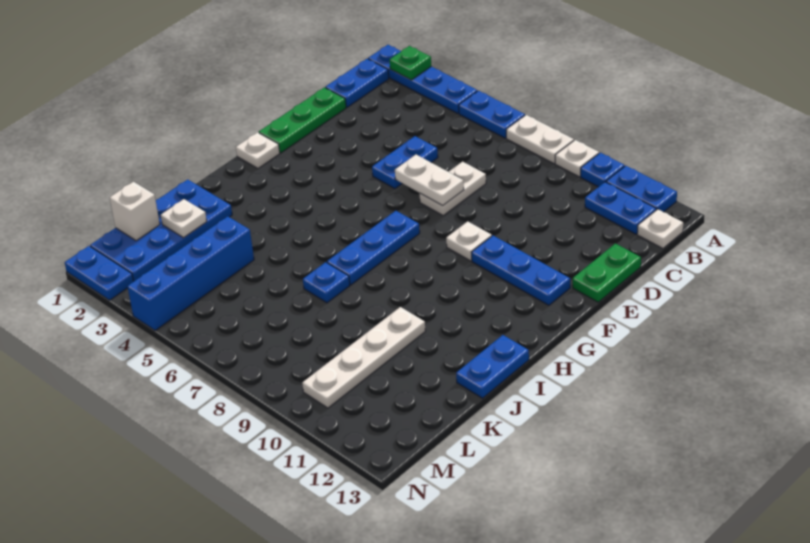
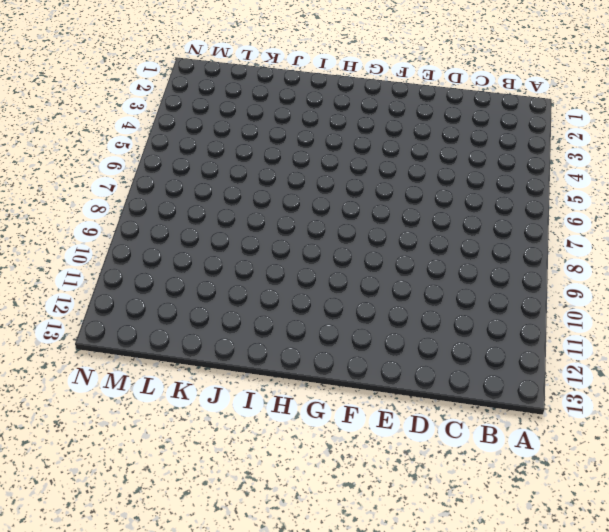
none -> blue plate A1:A4 level 1
none -> blue plate A5:A6 level 1
none -> white plate A7:A8 level 1

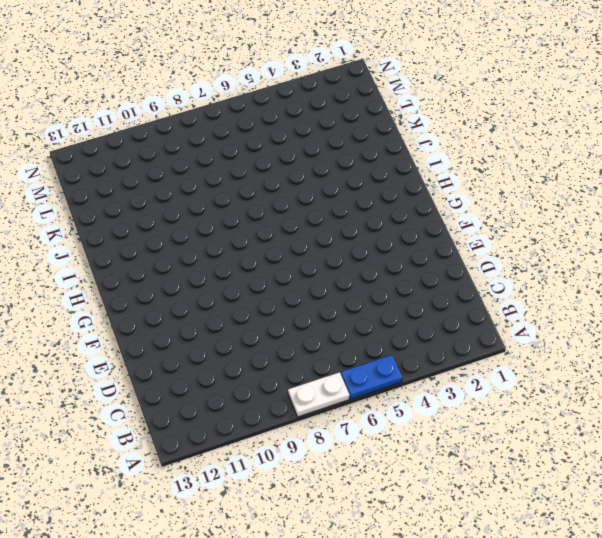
none -> blue plate A1:A4 level 1
none -> white plate A9 level 1
none -> blue plate A10 level 1

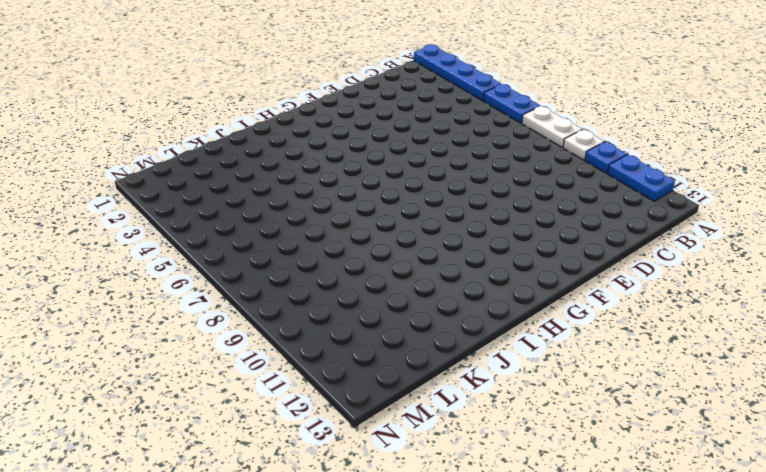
none -> blue plate B1:C1 level 1
none -> blue plate B11:B12 level 1
none -> white plate B13 level 1

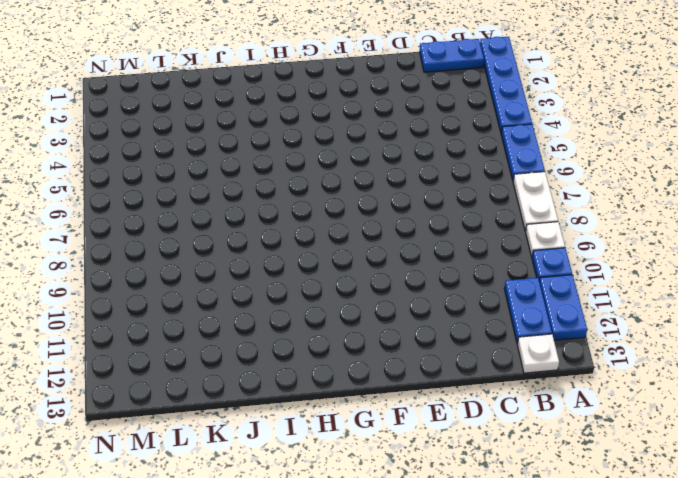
none -> green plate D1:F1 level 1
none -> blue plate D5:E5 level 1
none -> white plate D7:E7 level 1

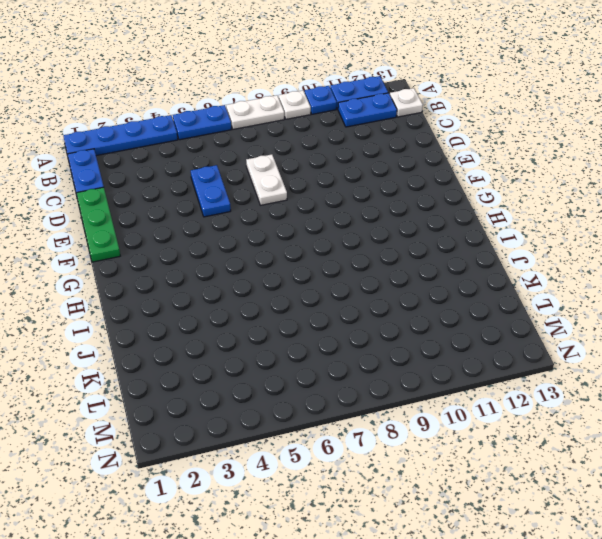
none -> green plate D13:E13 level 1
none -> white plate F9 level 1
none -> blue plate F10:F12 level 1

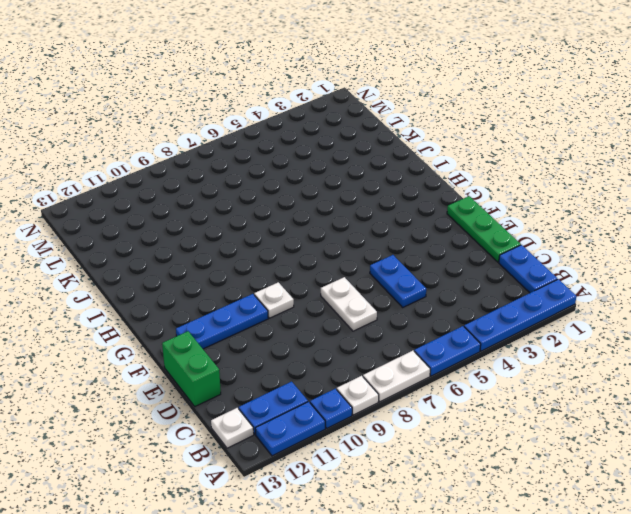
green brick D13:E13 level 1 -> green plate D13:E13 level 1
none -> white plate G1 level 1
none -> blue plate G7:I7 level 1
none -> blue plate I13:J13 level 1

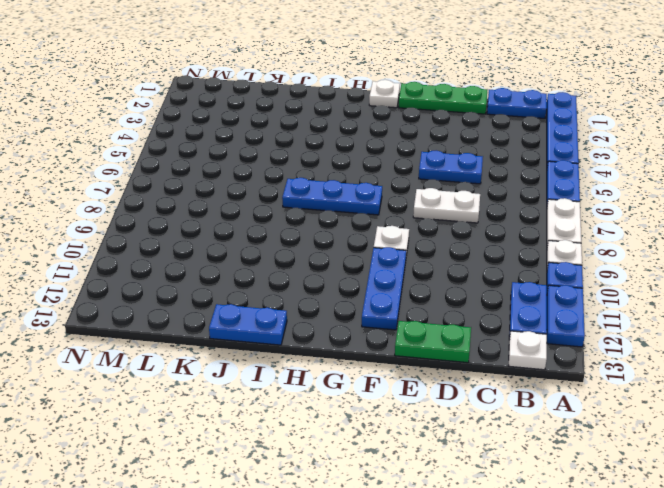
none -> blue plate J1:M2 level 1
none -> blue plate J7 level 1
none -> white plate J10:M10 level 1

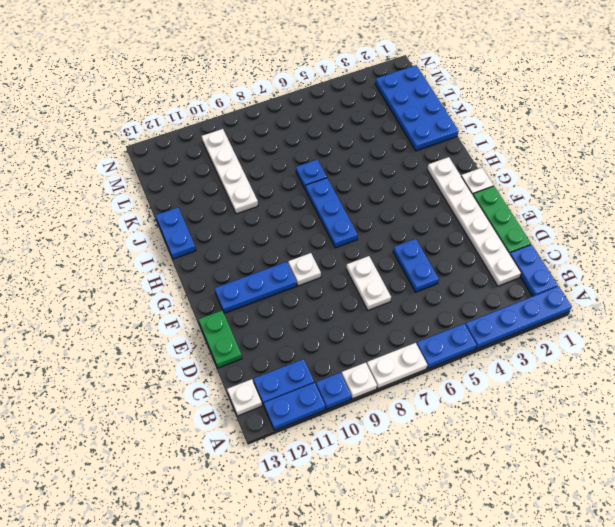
white plate C2:H2 level 1 -> none
none -> blue brick K4:N4 level 1
none -> blue plate N1:N2 level 1
none -> green plate A2 level 2

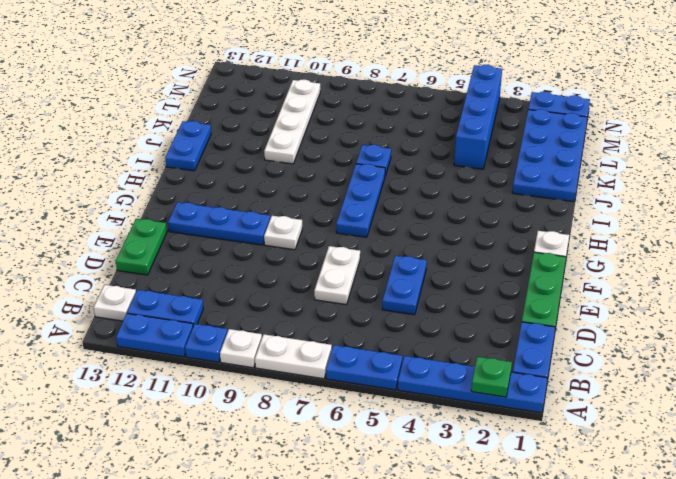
none -> white plate E6:E7 level 2
none -> white plate K2 level 2
none -> white brick L1 level 2

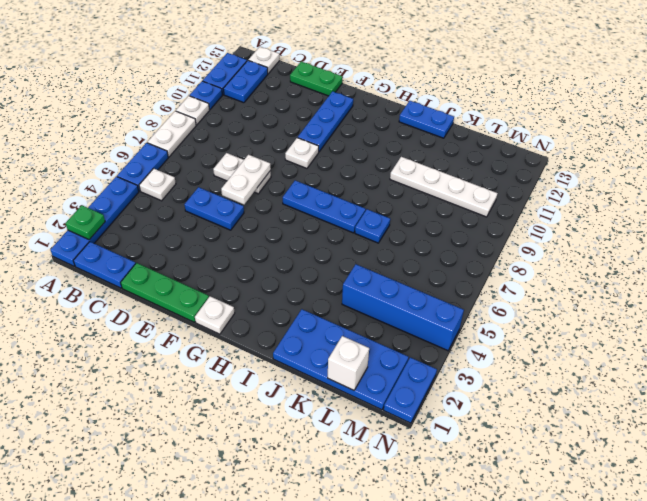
white plate B5 level 1 -> white plate K2 level 2

